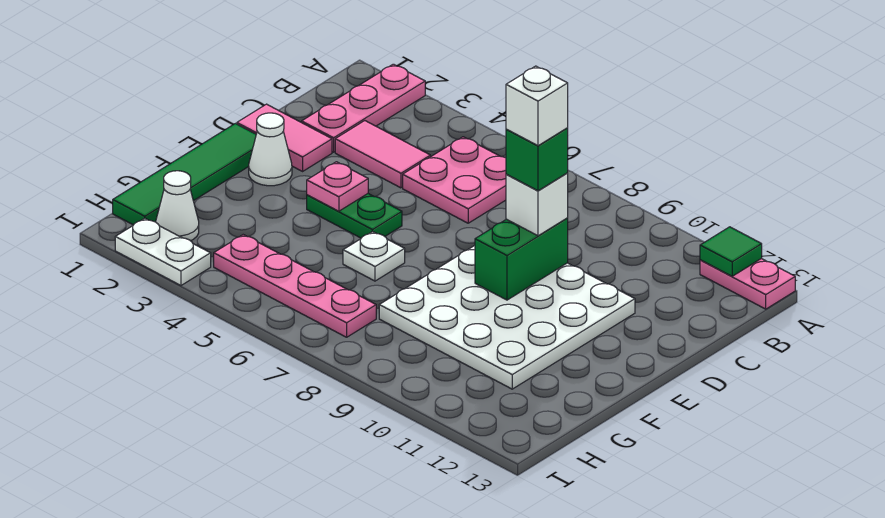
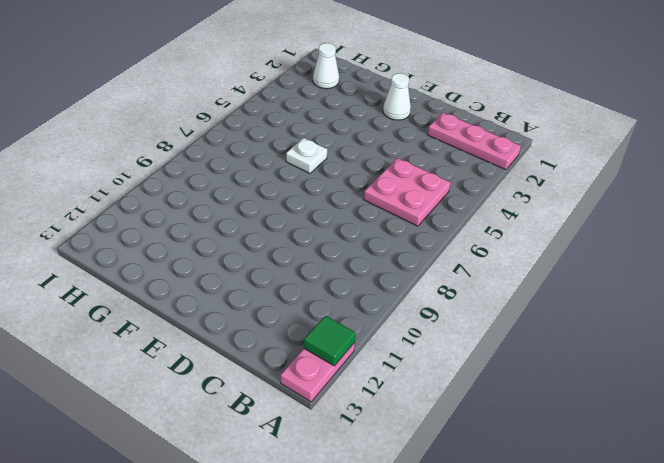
none -> pink tile C3:C4 level 1
none -> pink tile D1:D2 level 1
none -> white plate D8:G11 level 1

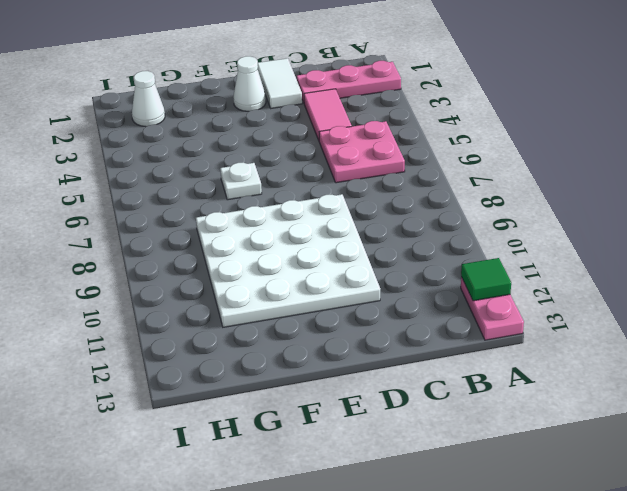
white tile D1:D2 level 1 -> pink tile D1:D2 level 1
none -> green tile E1:H1 level 1
none -> green plate E4:E5 level 1
none -> pink plate H4:H7 level 1

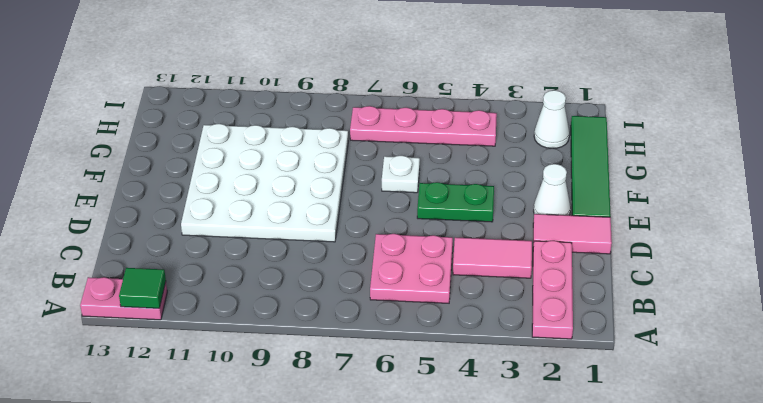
none -> white plate I2:I3 level 1
none -> green brick D9:E9 level 2
none -> pink plate E4 level 2

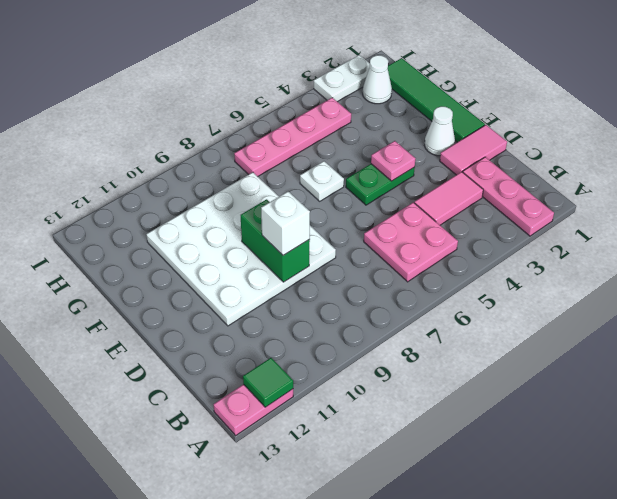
none -> green brick D9 level 4
none -> white brick D9 level 5

